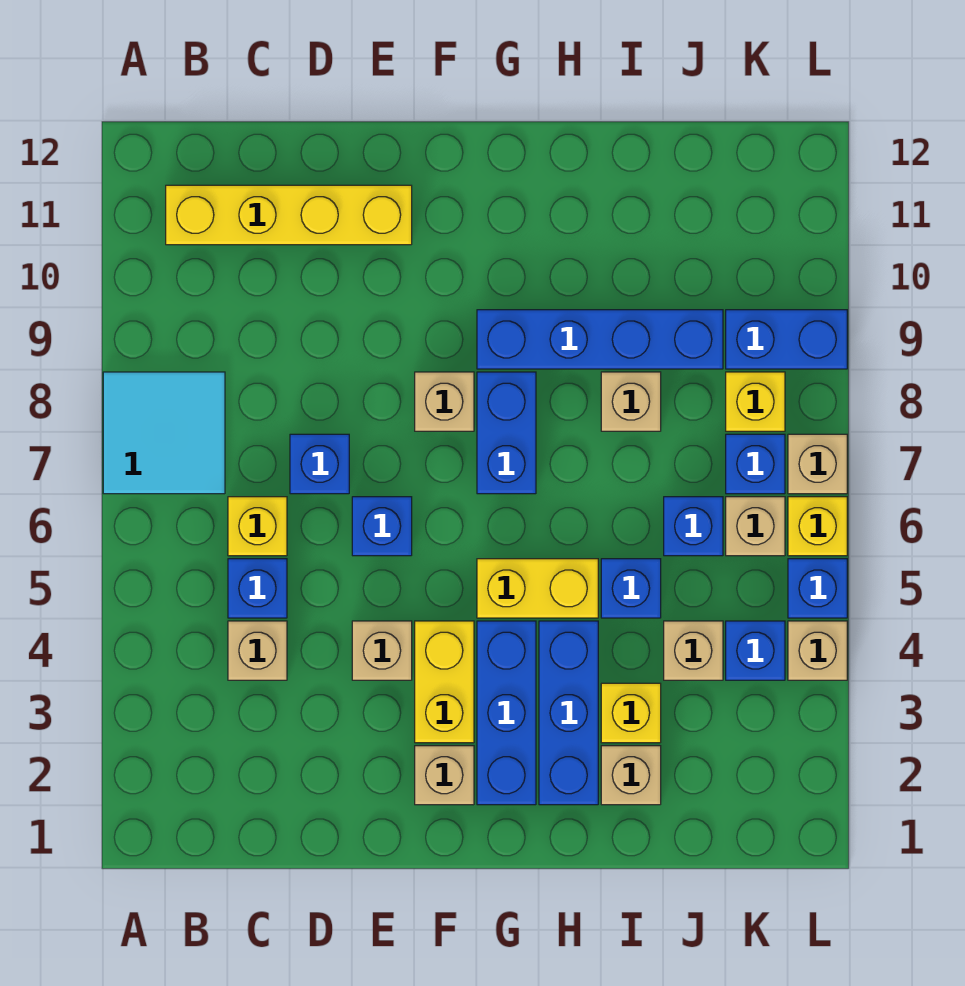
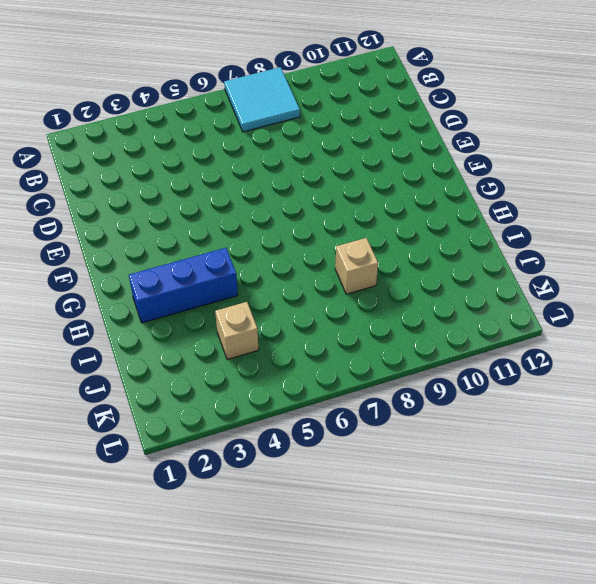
none -> yellow brick B11:E11 level 1
none -> tan brick C4 level 1
none -> blue brick C5 level 1
none -> yellow brick C6 level 1

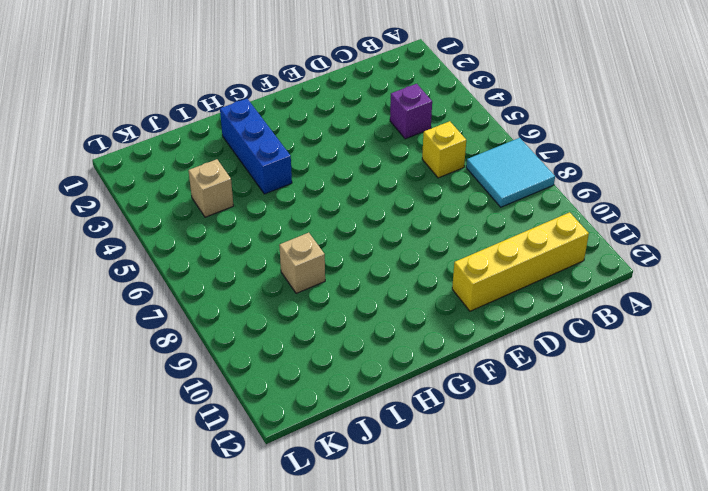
purple brick C4 level 1 -> tan brick C4 level 1
none -> blue brick C5 level 1
none -> blue brick D7 level 1
none -> tan brick E4 level 1
none -> blue brick E6 level 1

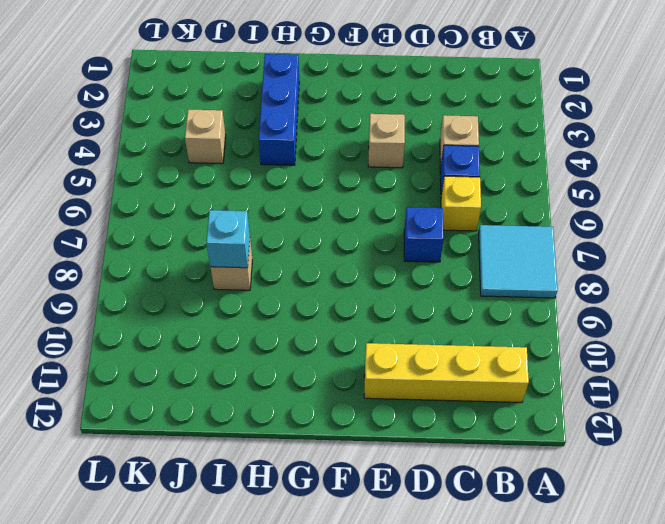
cyan brick I8 level 2 -> none
none -> blue brick E6 level 1
none -> tan brick F2 level 1
none -> yellow brick F3:F4 level 1
none -> tan brick F8 level 1

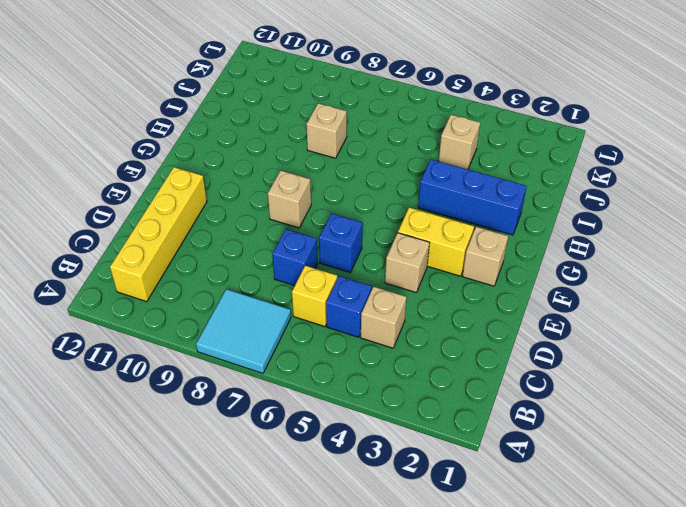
none -> blue brick G2:G4 level 1
none -> yellow brick G5:H5 level 1
none -> blue brick G7:G8 level 1
none -> blue brick G9:J9 level 1

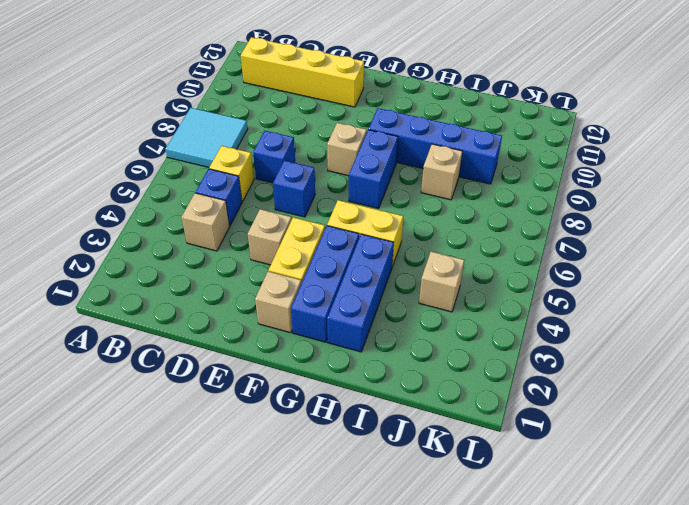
none -> tan brick I2 level 1
none -> yellow brick I3 level 1
none -> blue brick I5 level 1
none -> blue brick J6 level 1

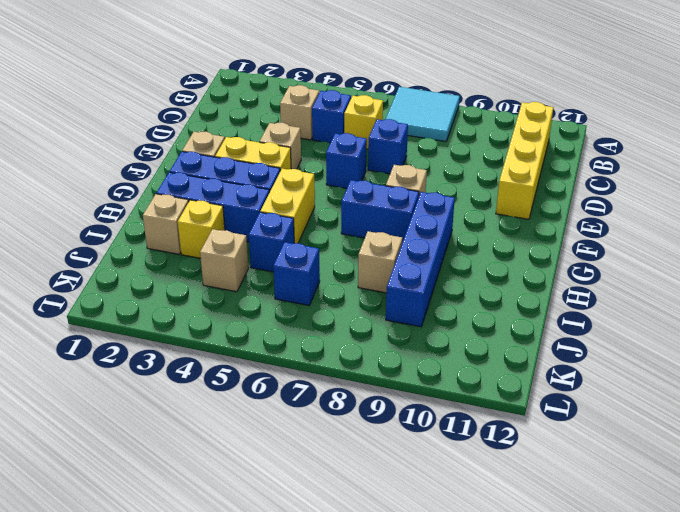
none -> blue brick K4 level 1
none -> tan brick K6 level 1
none -> blue brick K7 level 1
none -> yellow brick K8 level 1

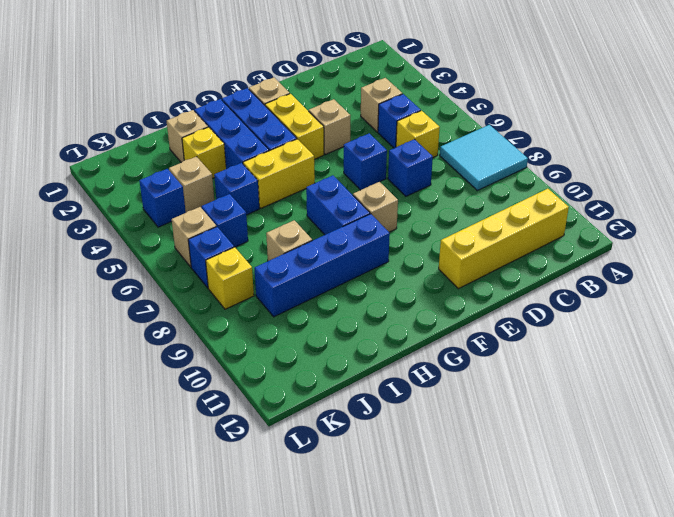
none -> blue brick K9:L9 level 1
none -> tan brick L4 level 1
none -> blue brick L5 level 1
none -> yellow brick L6 level 1

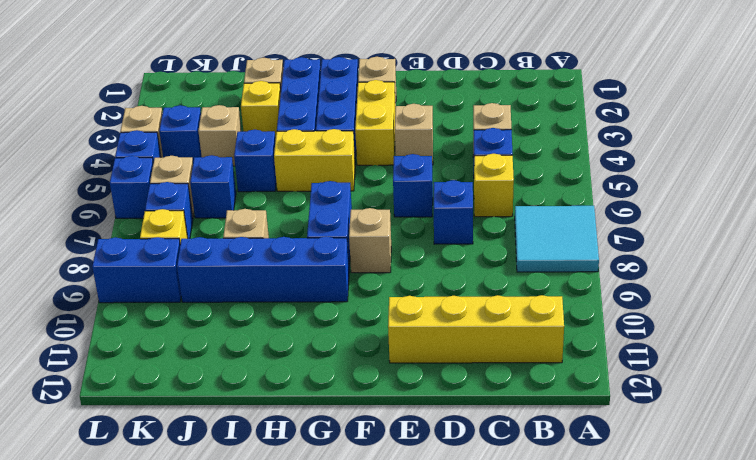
blue brick L6 level 1 -> yellow brick L6 level 1
none -> tan brick L7 level 1

